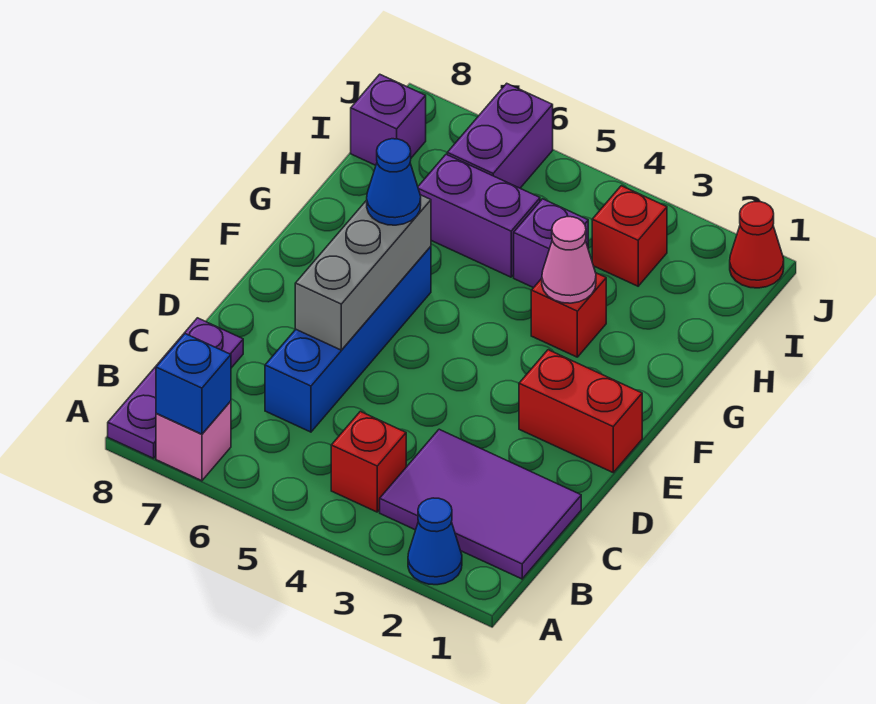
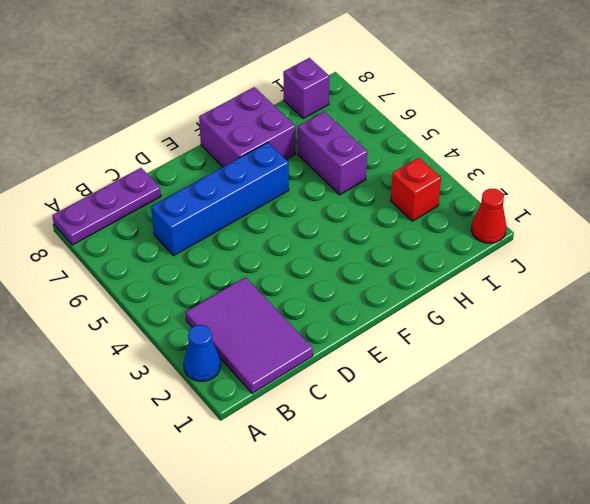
purple brick F7:G8 level 1 -> none
none -> pink brick A7 level 1
none -> red brick B4 level 1
none -> red brick E1:E2 level 1

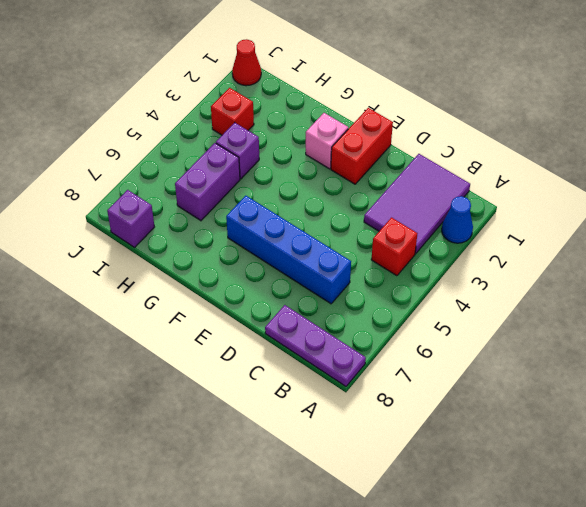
pink brick F2 level 1 -> pink brick A7 level 1
none -> red brick G3 level 1
none -> purple brick I6:J6 level 1
none -> blue brick A7 level 2

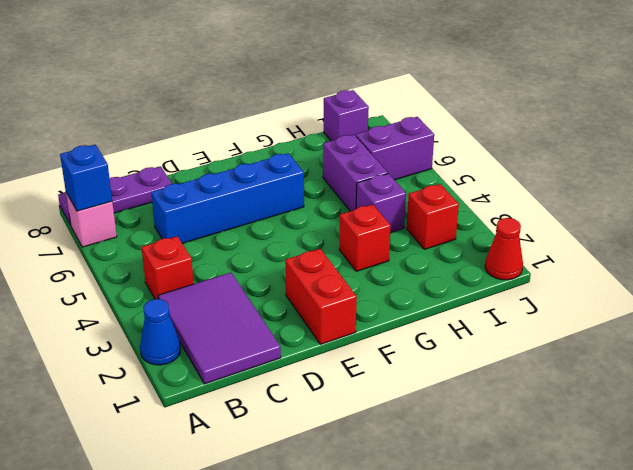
none -> grey brick D6:F6 level 2
none -> pink cone G3 level 2
none -> blue cone F6 level 3

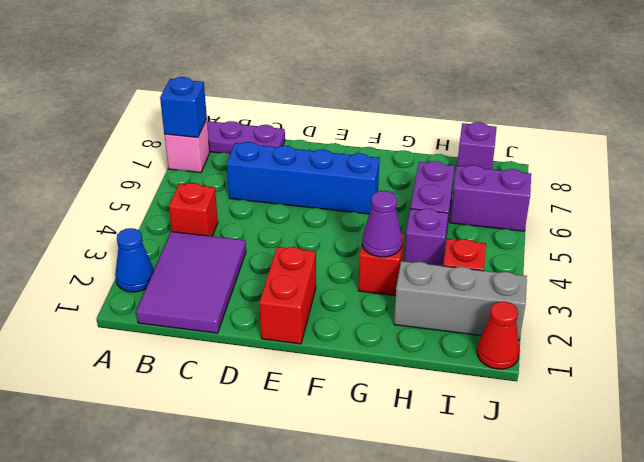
purple cone G3 level 2 -> pink cone G3 level 2
grey brick H2:J2 level 1 -> grey brick D6:F6 level 2
none -> blue cone F6 level 3

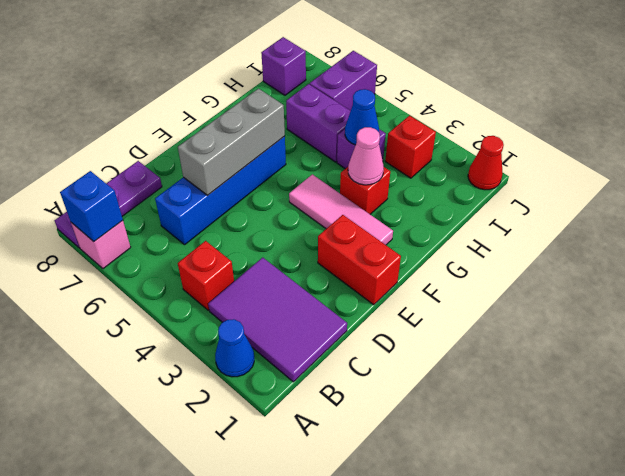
pink tile F2:F4 level 1 -> none
blue cone H4 level 2 -> blue cone F6 level 3

